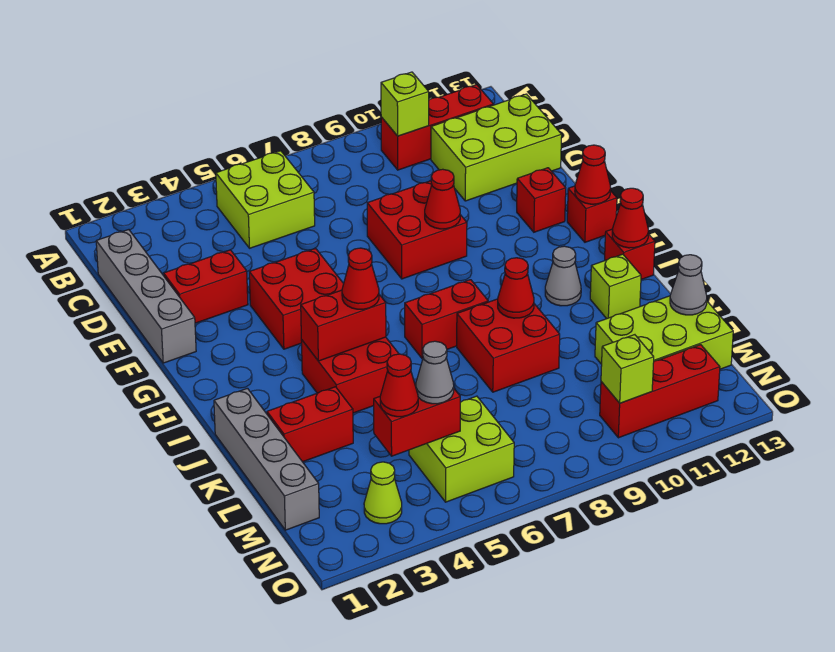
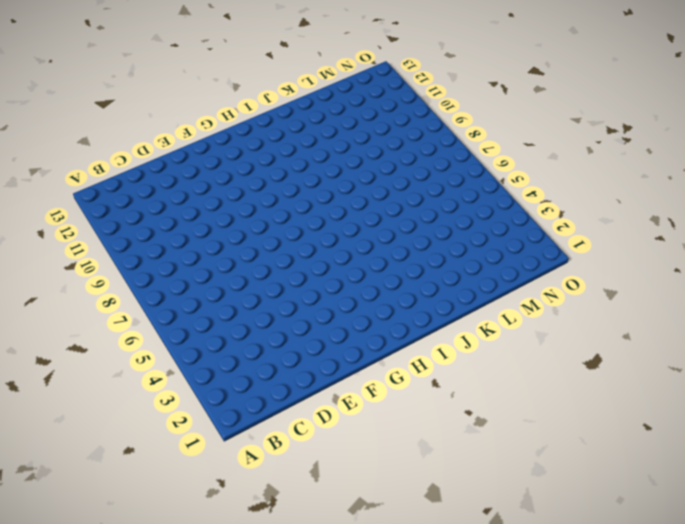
none -> lime brick B5:C6 level 1
none -> red brick B10:B12 level 1
none -> grey brick C1:F1 level 1
none -> lime brick C11:D13 level 1

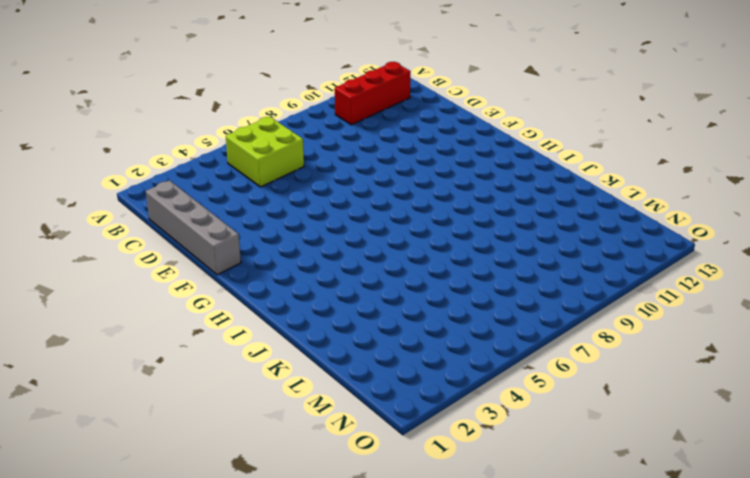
none -> lime brick C11:D13 level 1
none -> red brick E2:E3 level 1
none -> red brick E8:F9 level 1
none -> red brick F4:G5 level 1

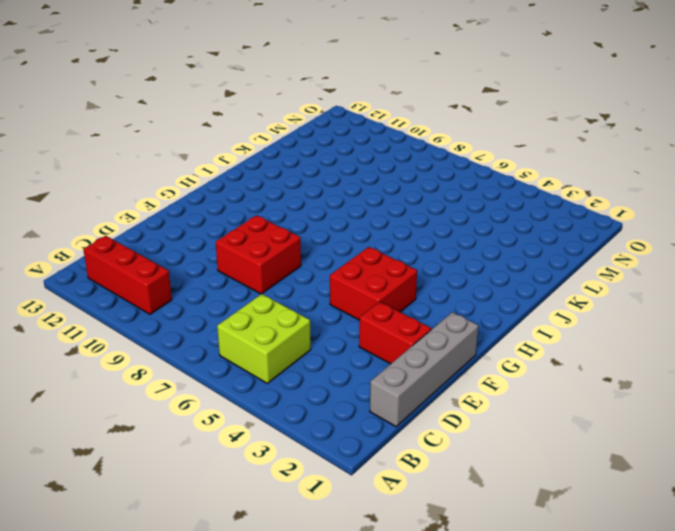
none -> lime brick C11:D13 level 1
none -> red brick F12 level 1
none -> red brick G13 level 1
none -> red brick I4:J5 level 1

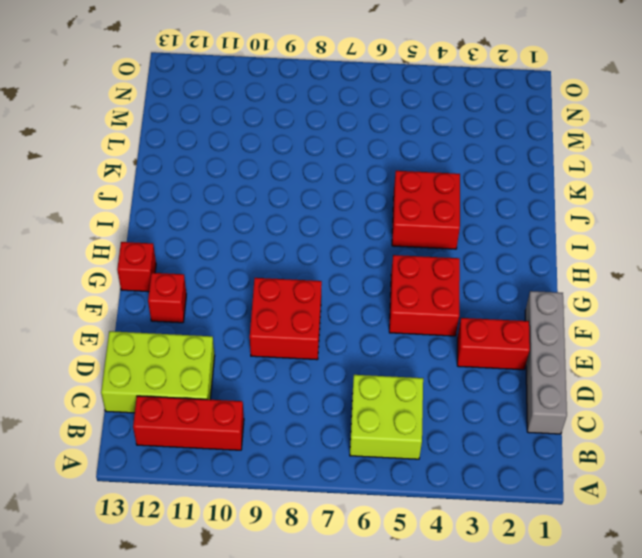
none -> red brick I7:I8 level 1
none -> grey cone I11 level 1
none -> red brick I13 level 1
none -> grey brick J1:M1 level 1

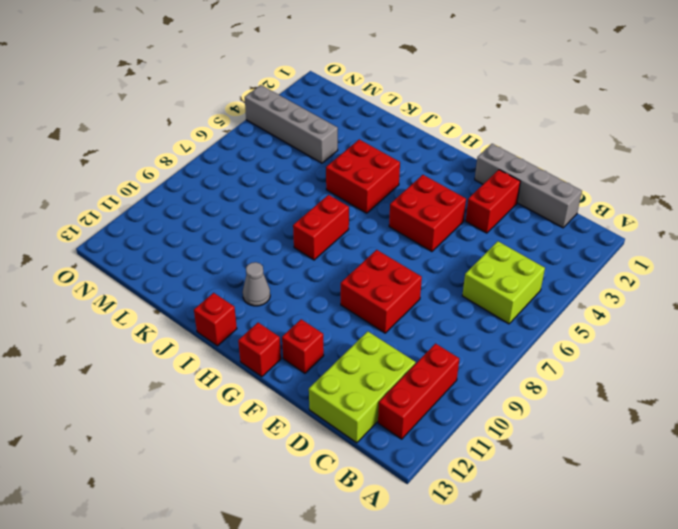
grey brick L4:O4 level 1 -> grey brick J1:M1 level 1
none -> red brick J8:K9 level 1
none -> lime brick J12 level 1
none -> red brick K2:K3 level 1
none -> lime brick L11:M13 level 1

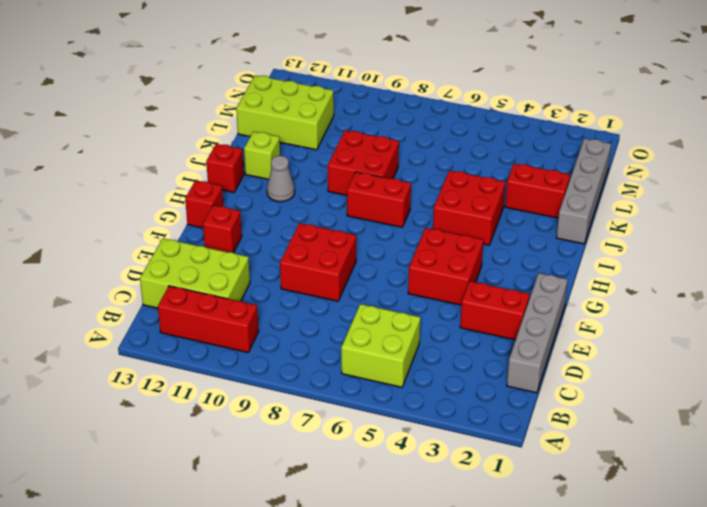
none -> lime brick M5:N6 level 1
none -> lime cone N3 level 1
none -> red brick N10:N12 level 1
none -> lime brick B10 level 2

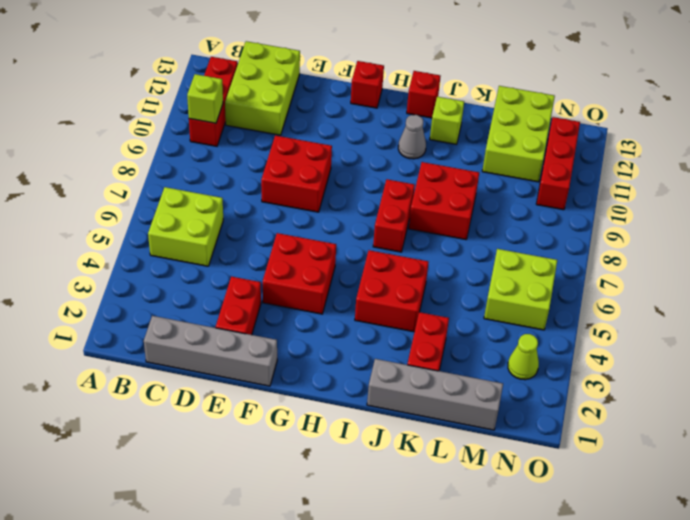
none -> red brick F12 level 1
none -> red cone F9 level 2
none -> red cone G13 level 2
none -> red brick I4:I5 level 2

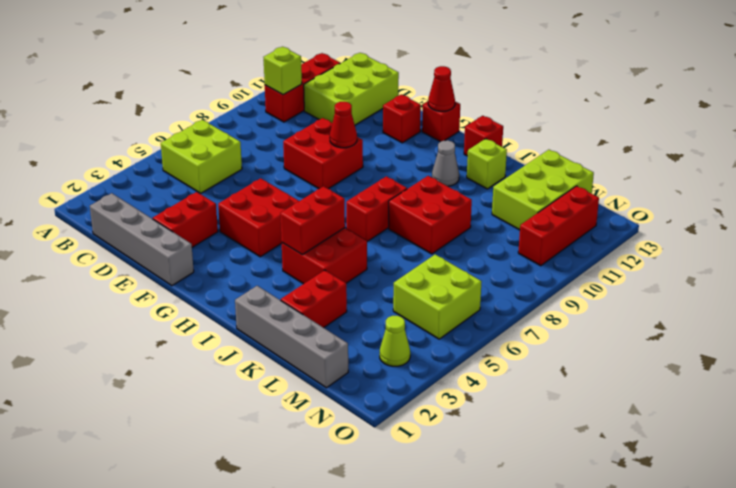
none -> red cone I13 level 2
none -> red cone J9 level 2
none -> grey cone L13 level 2
none -> red brick M4:M5 level 2

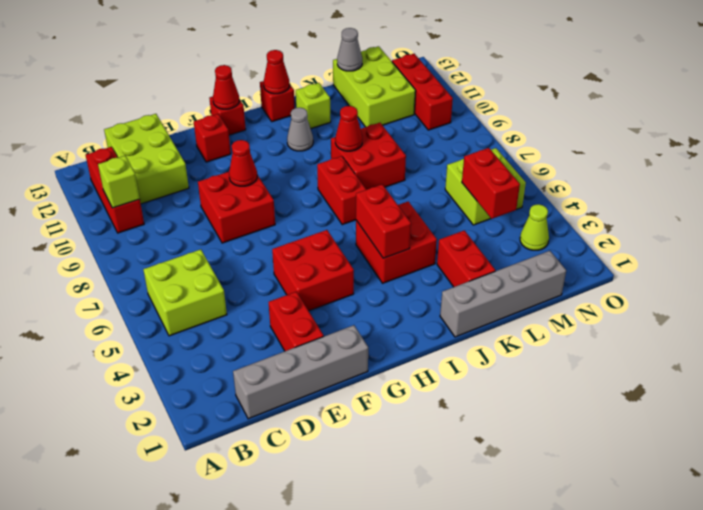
none -> lime brick N10 level 2
none -> red cone I5 level 3
none -> red cone M4 level 3
none -> grey cone M5 level 3

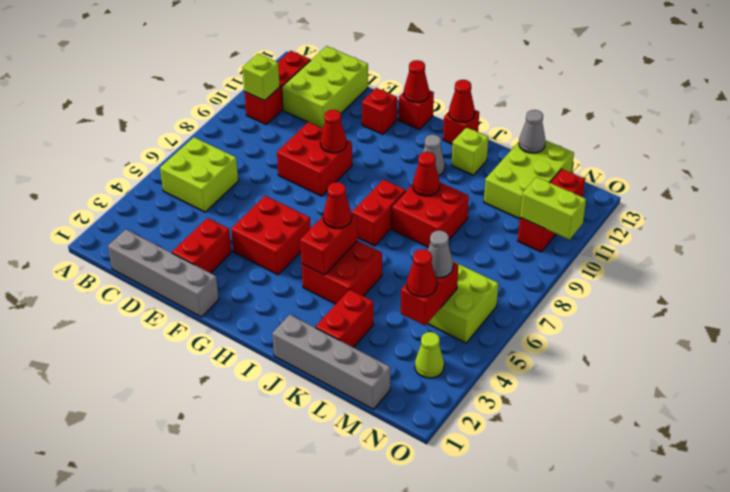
lime brick N10:O10 level 2 -> lime brick N10 level 2

